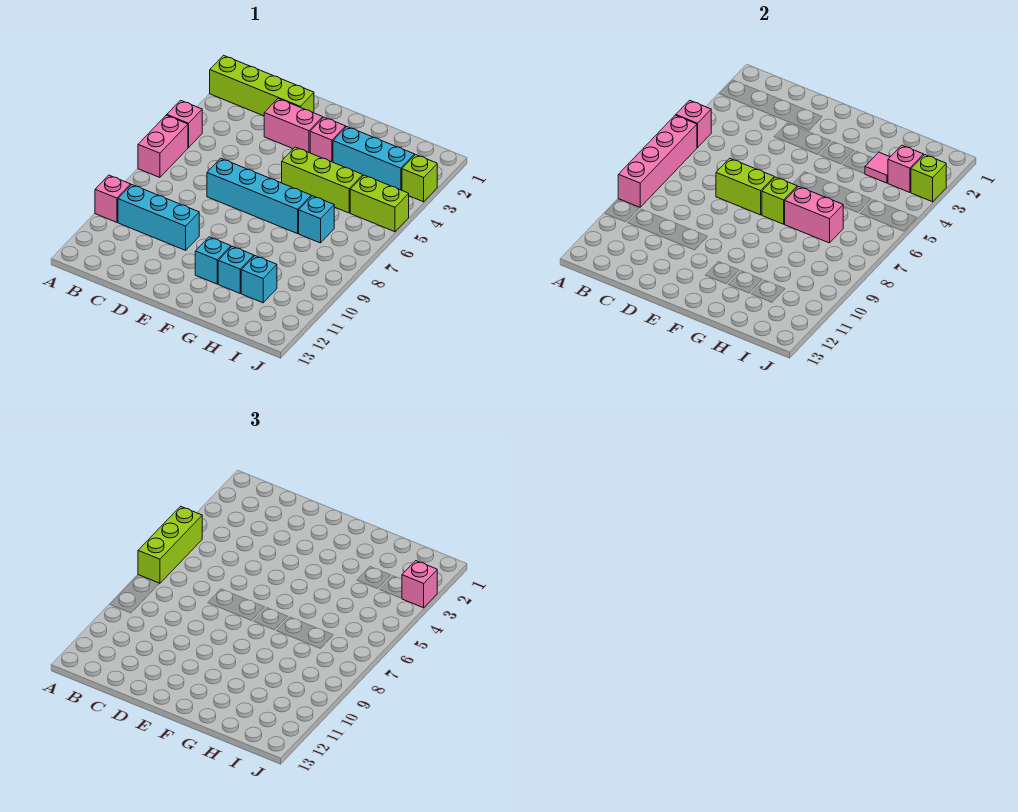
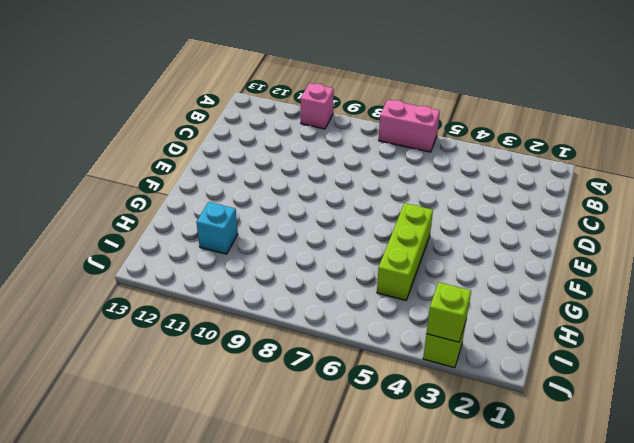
none -> lime brick A2:D2 level 1
none -> pink brick A5 level 1
none -> cyan brick B10:D10 level 1

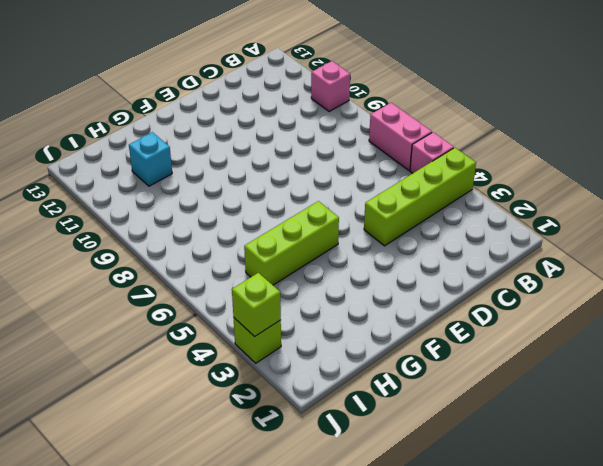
lime brick A4:D4 level 1 -> lime brick A2:D2 level 1
none -> cyan brick B10:D10 level 1
none -> pink brick D3:E3 level 1
none -> cyan brick D7:G7 level 1

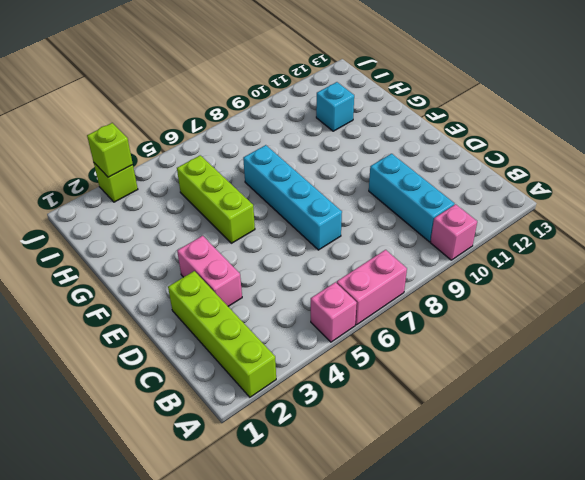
none -> pink brick F3 level 1
none -> cyan brick F11 level 1
none -> cyan brick G3:I3 level 1

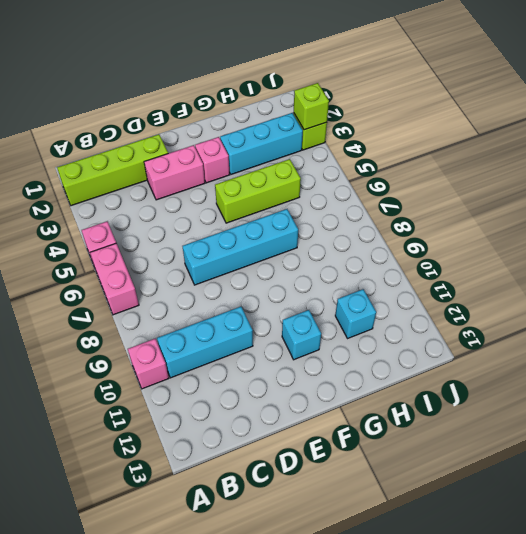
none -> cyan brick G11 level 1
none -> cyan brick H7 level 1
none -> lime brick I5:J5 level 1

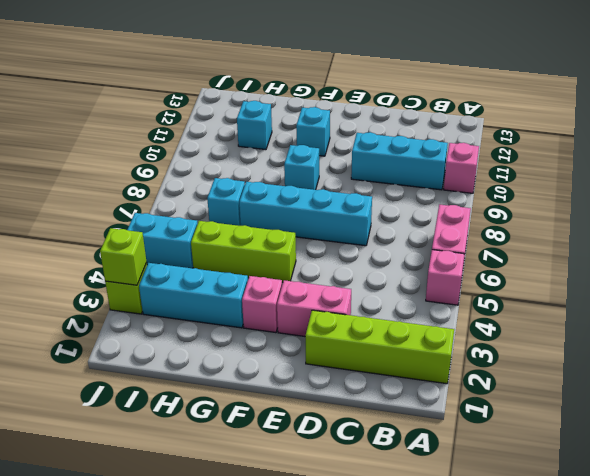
cyan brick F9 level 1 -> cyan brick G11 level 1
cyan brick I5:J5 level 1 -> lime brick I5:J5 level 1
none -> pink brick A5 level 2
none -> pink brick A6:A9 level 2
none -> lime brick D7:E7 level 2

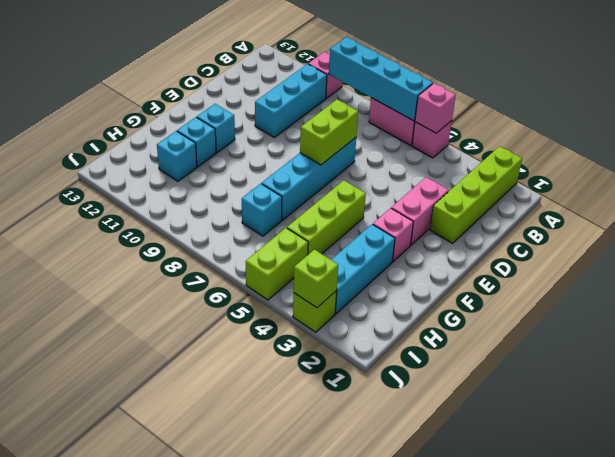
cyan brick A6:A9 level 2 -> pink brick A6:A9 level 2
none -> lime brick F7 level 2
none -> pink brick G7:H7 level 2
none -> pink tile H3 level 2

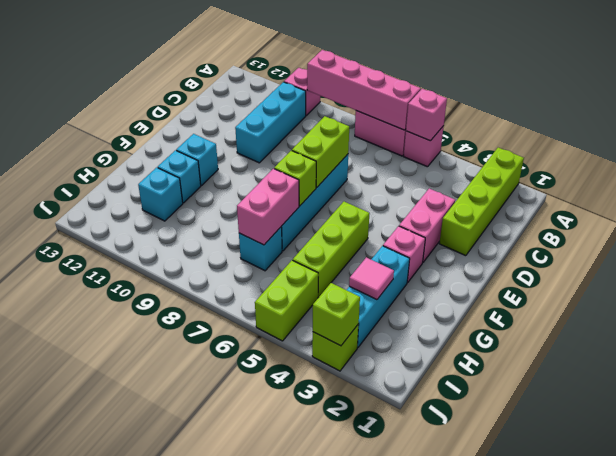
none -> pink brick I3 level 2
none -> lime brick A5:A7 level 3
none -> pink brick J3 level 3

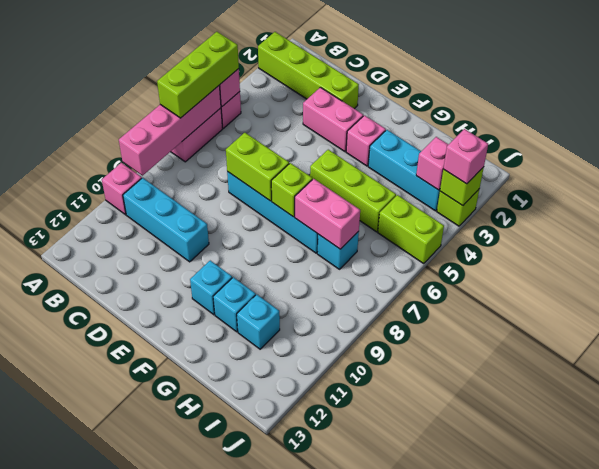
none -> pink tile H3 level 2

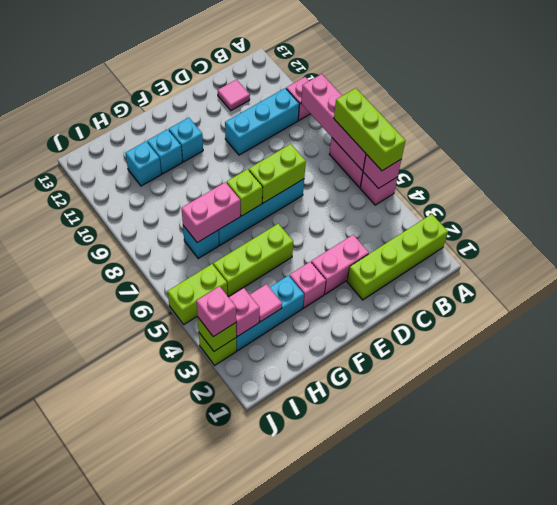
pink tile C12 level 1 -> none

